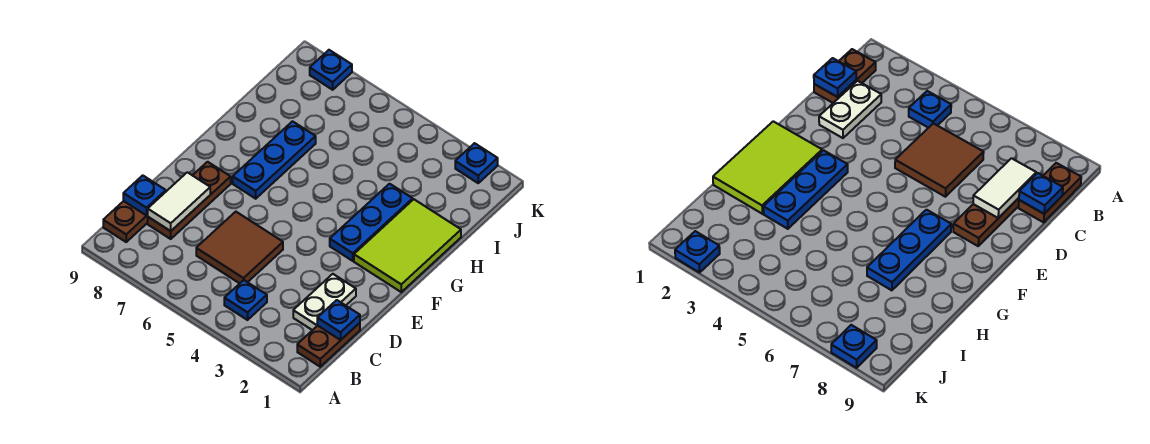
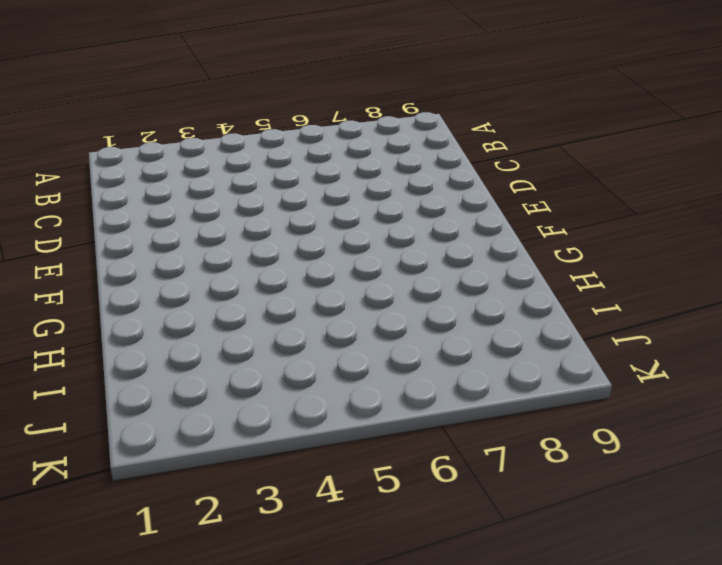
none -> brown plate B1:C1 level 1
none -> blue plate B4 level 1
none -> brown plate B9:C9 level 1

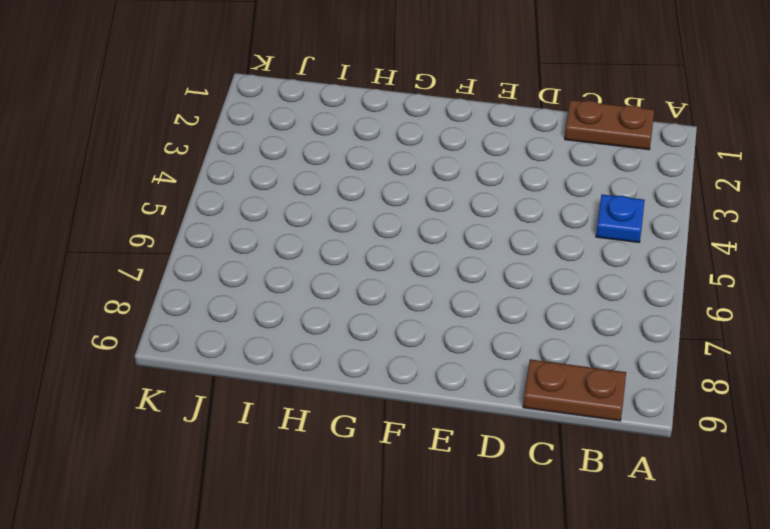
none -> white plate C2:D2 level 1
none -> brown tile C5:D6 level 1
none -> brown plate C8:E8 level 1

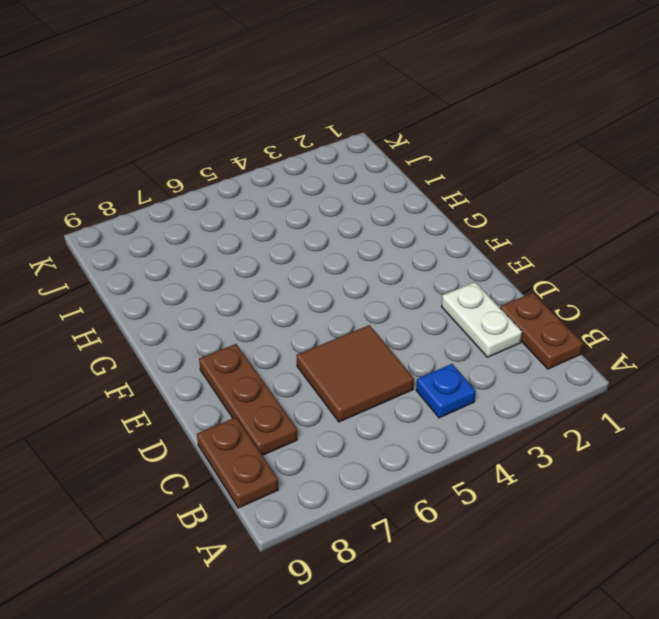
none -> lime tile F1:H2 level 1
none -> blue plate F3:H3 level 1
none -> blue plate F7:H7 level 1

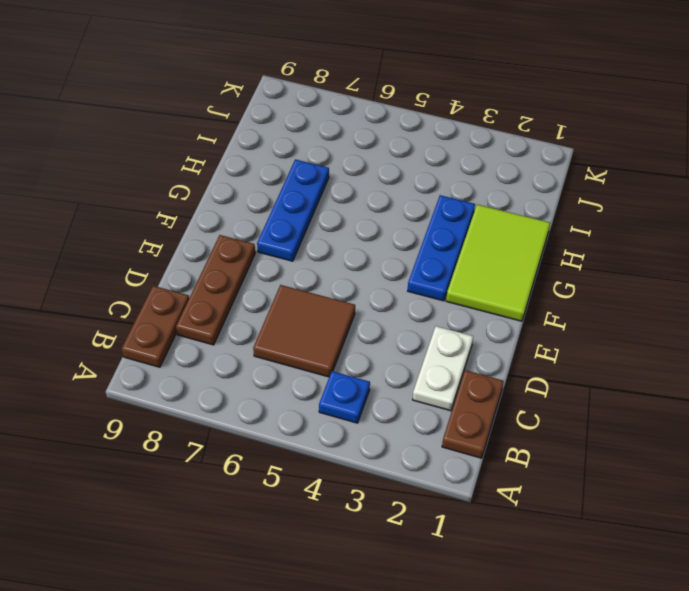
none -> blue plate K2 level 1
none -> blue plate K8 level 1
none -> blue plate C1 level 2

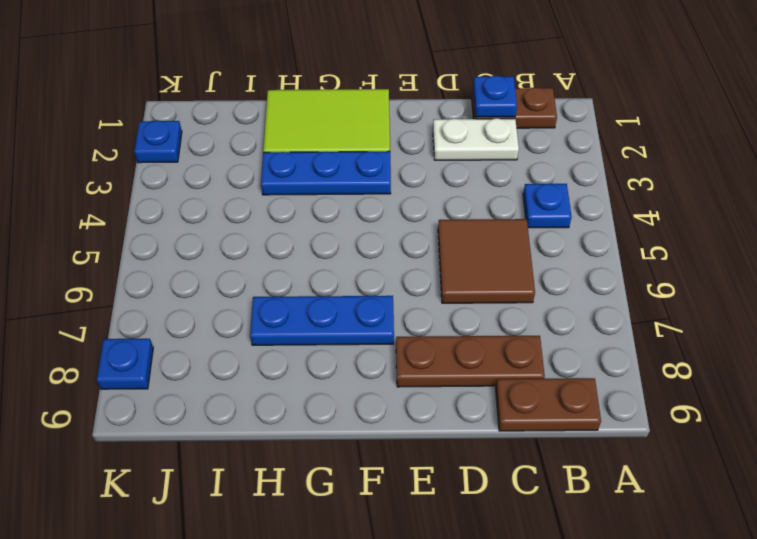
none -> white tile C8:D8 level 2
none -> blue plate C9 level 2

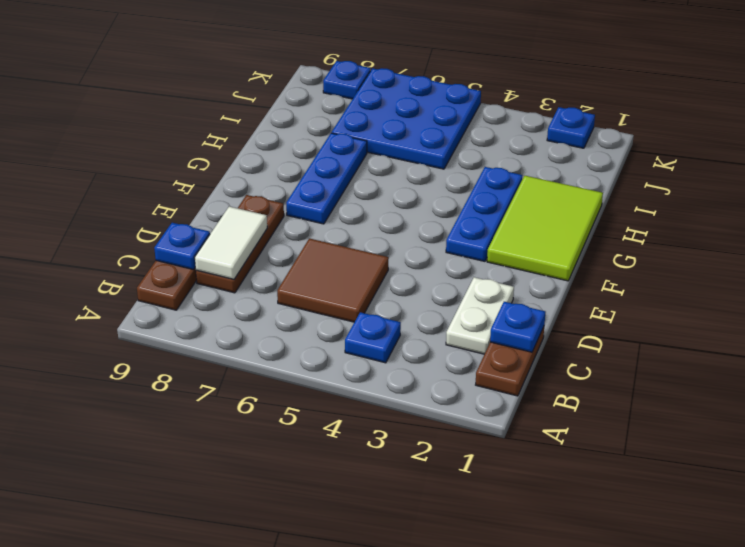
blue plate I5:K7 level 1 -> none

